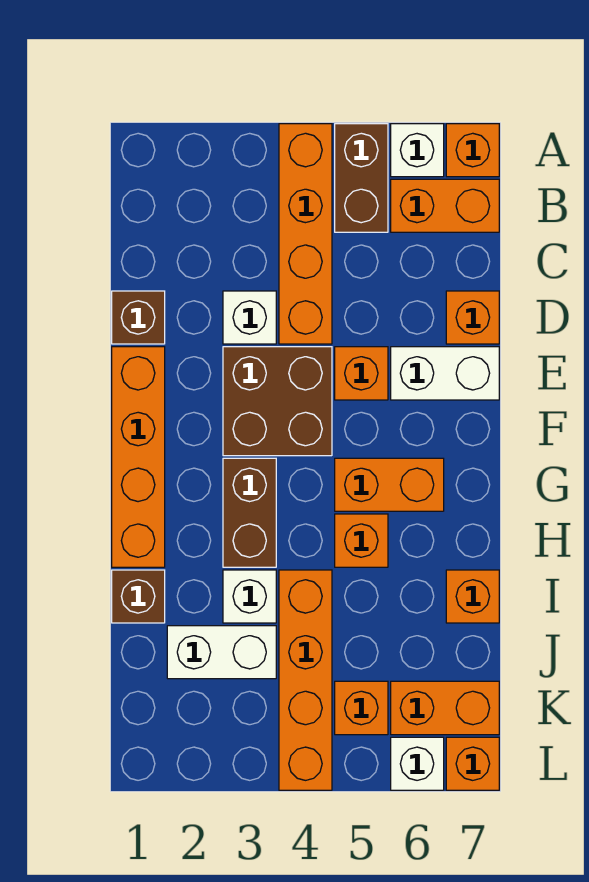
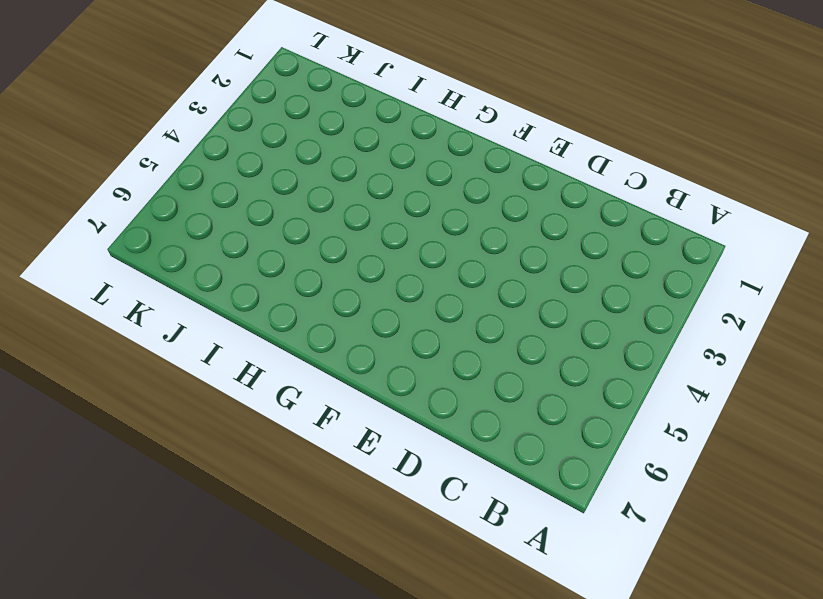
none -> orange brick A4:D4 level 1
none -> brown brick A5:B5 level 1
none -> white brick A6 level 1

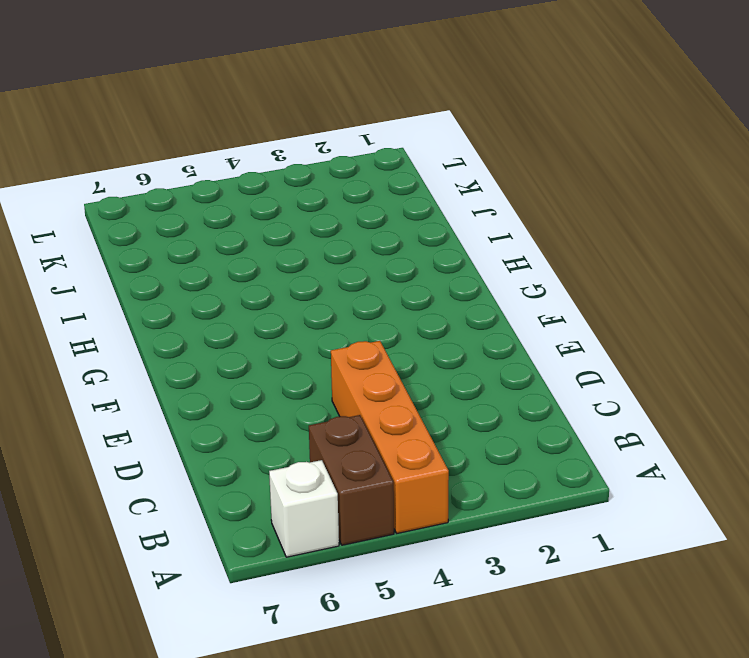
none -> orange brick A7 level 1
none -> orange brick B6:B7 level 1
none -> brown brick D1 level 1

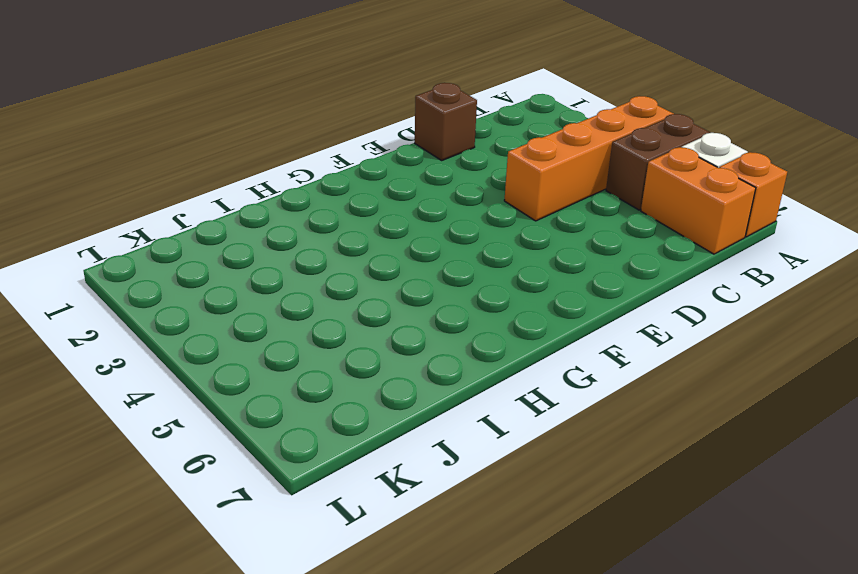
none -> white brick D3 level 1
none -> orange brick D7 level 1
none -> orange brick E1:H1 level 1

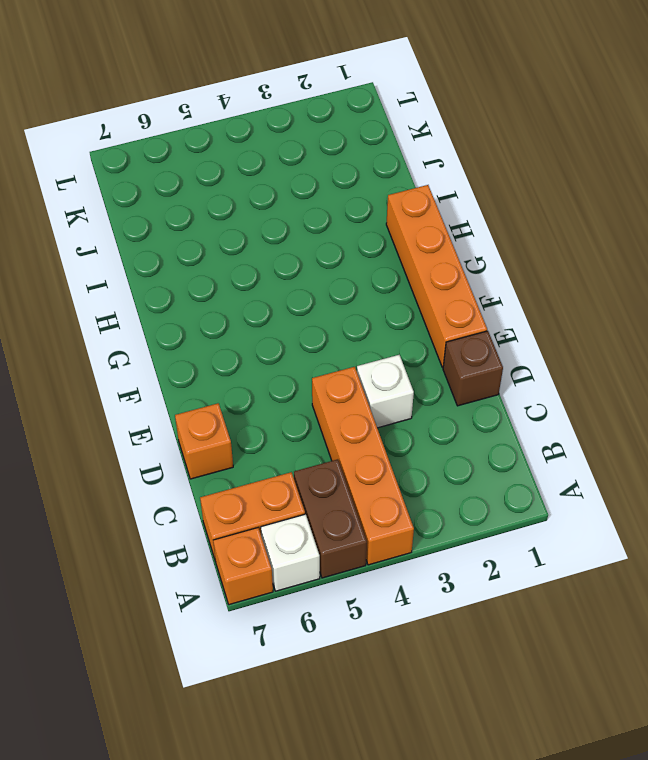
none -> brown brick E3:F4 level 1
none -> orange brick E5 level 1
none -> white brick E6:E7 level 1

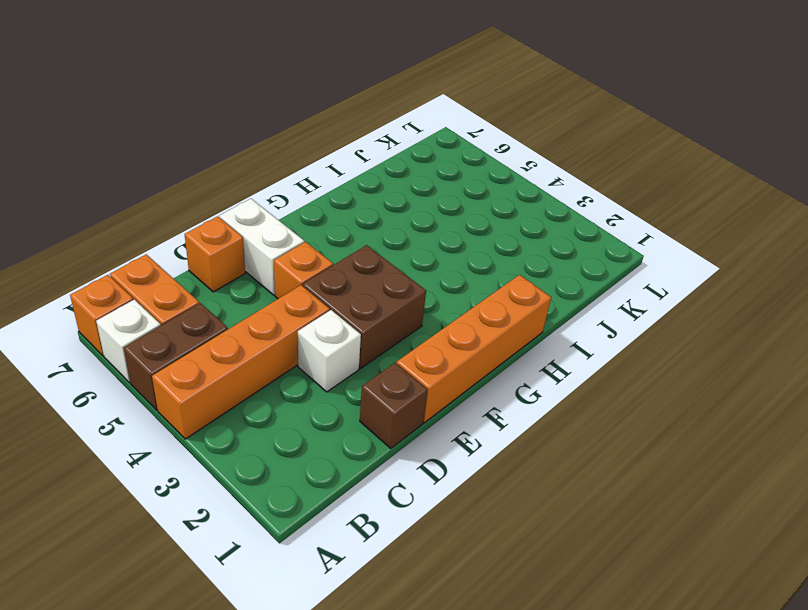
none -> brown brick G3:H3 level 1
none -> orange brick G5:G6 level 1
none -> orange brick H5 level 1

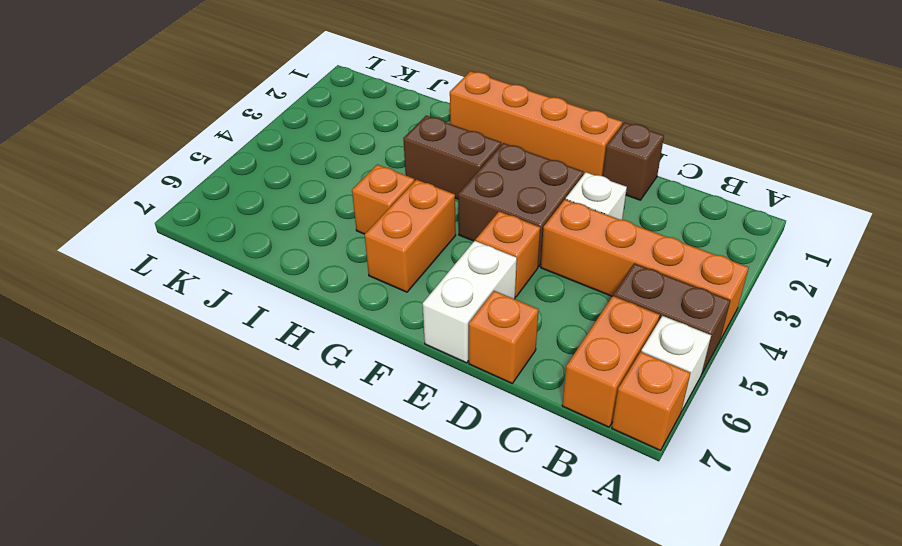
none -> brown brick I1 level 1
none -> white brick I3 level 1
none -> orange brick I4:L4 level 1

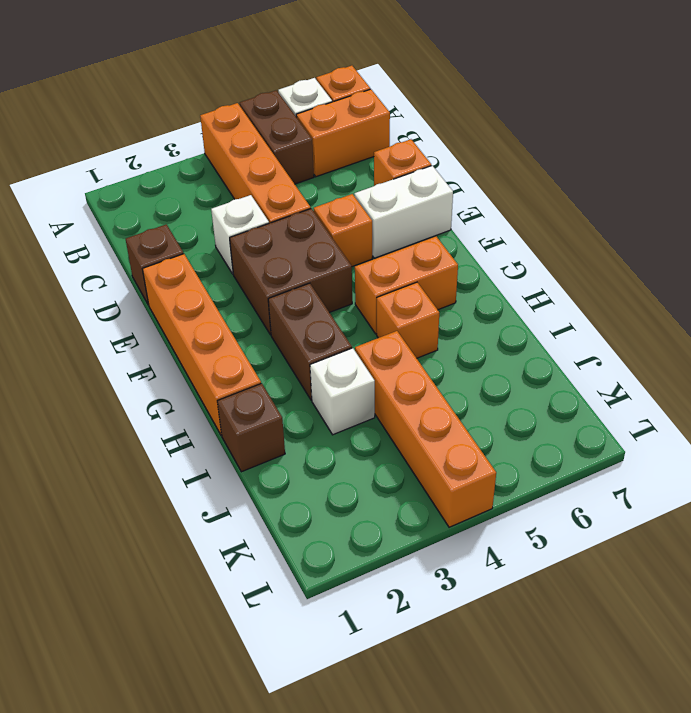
none -> orange brick I7 level 1
none -> white brick J2:J3 level 1
none -> orange brick K5 level 1

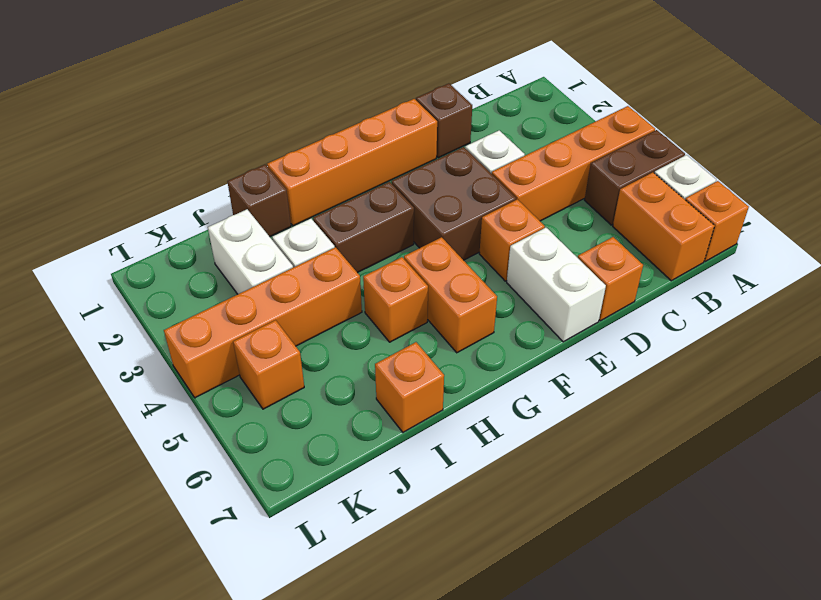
none -> orange brick K6:K7 level 1
none -> white brick L6 level 1
none -> orange brick L7 level 1

